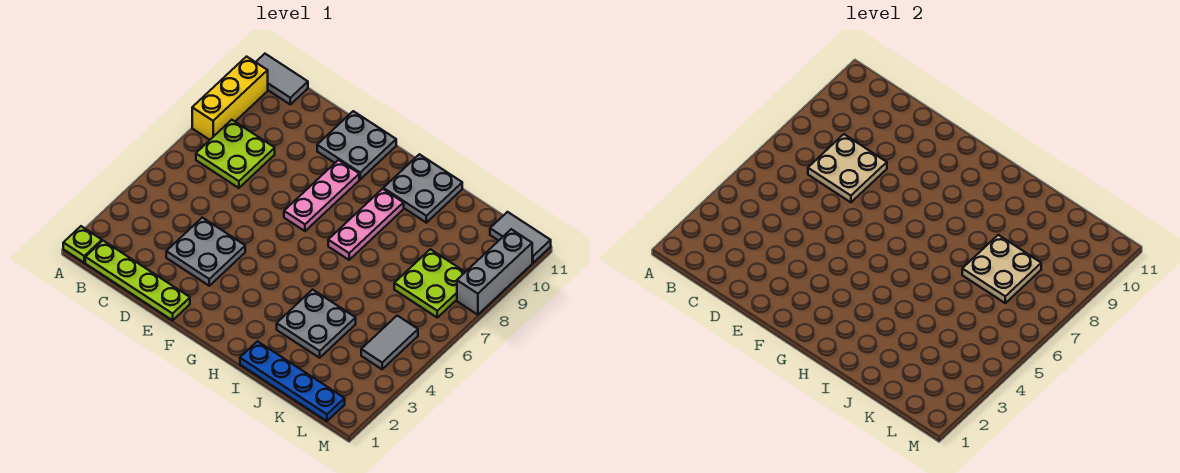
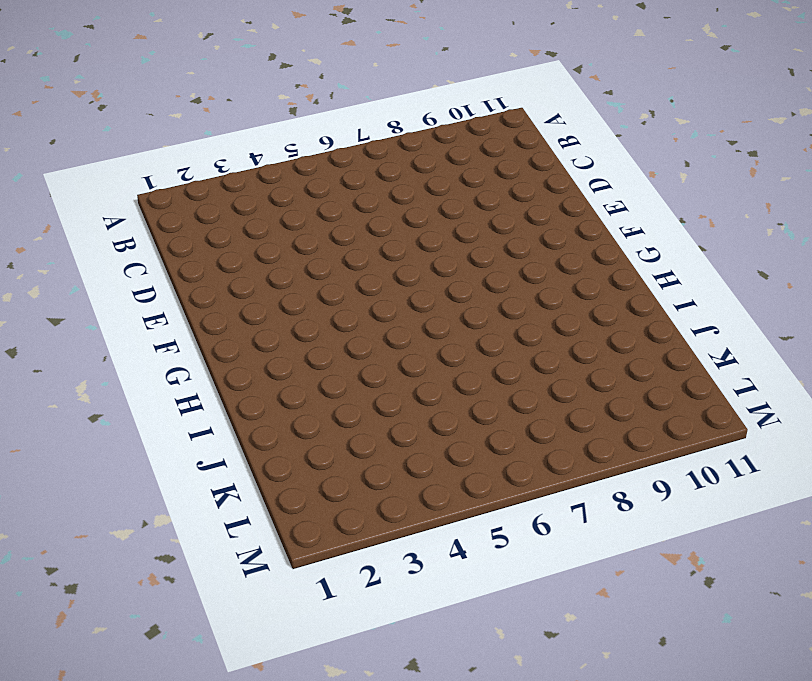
none -> lime plate A1 level 1
none -> yellow brick A8:A10 level 1
none -> grey tile A11:B11 level 1

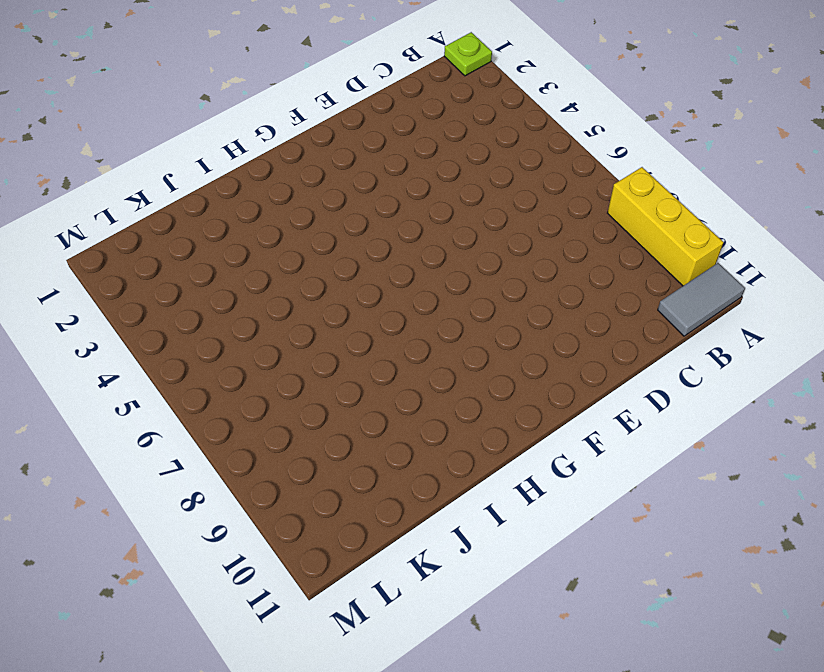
none -> lime plate B1:E1 level 1
none -> lime plate B7:C8 level 1
none -> grey plate D3:E4 level 1

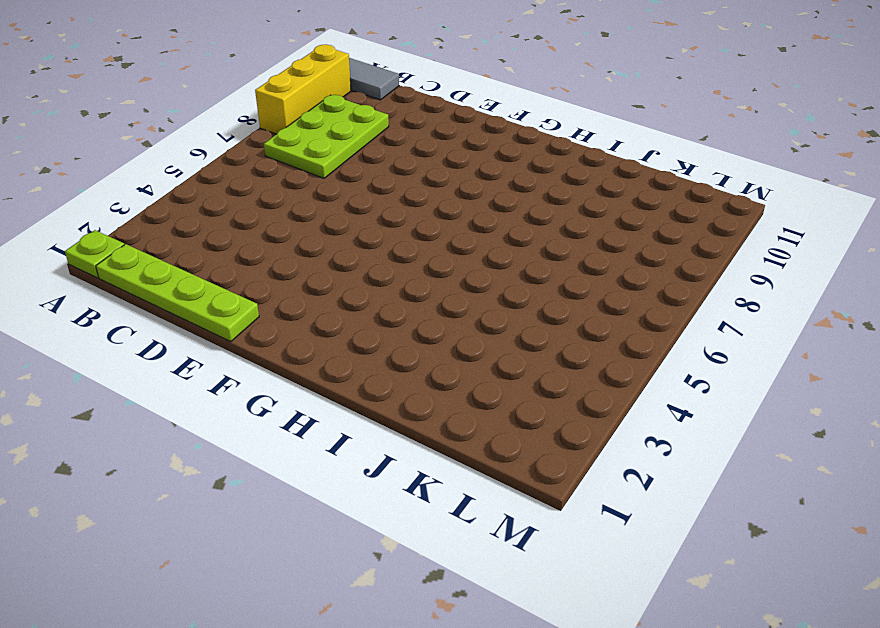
lime plate B7:C9 level 1 -> lime plate B7:C8 level 1
none -> grey plate D3:E4 level 1
none -> grey plate E10:F11 level 1
none -> pink plate F7:F9 level 1

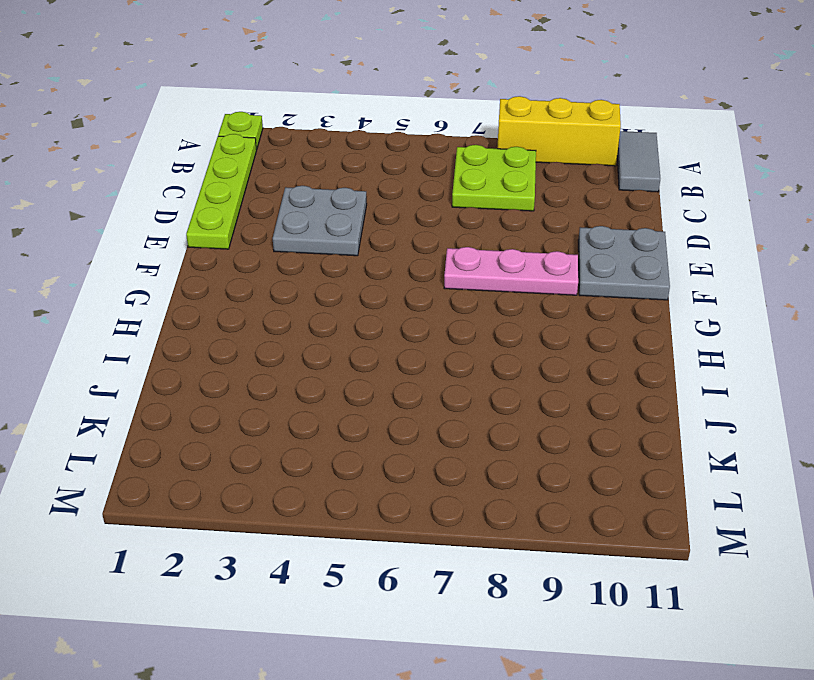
none -> pink plate H7:H9 level 1
none -> grey plate H10:I11 level 1
none -> blue plate I1:L1 level 1

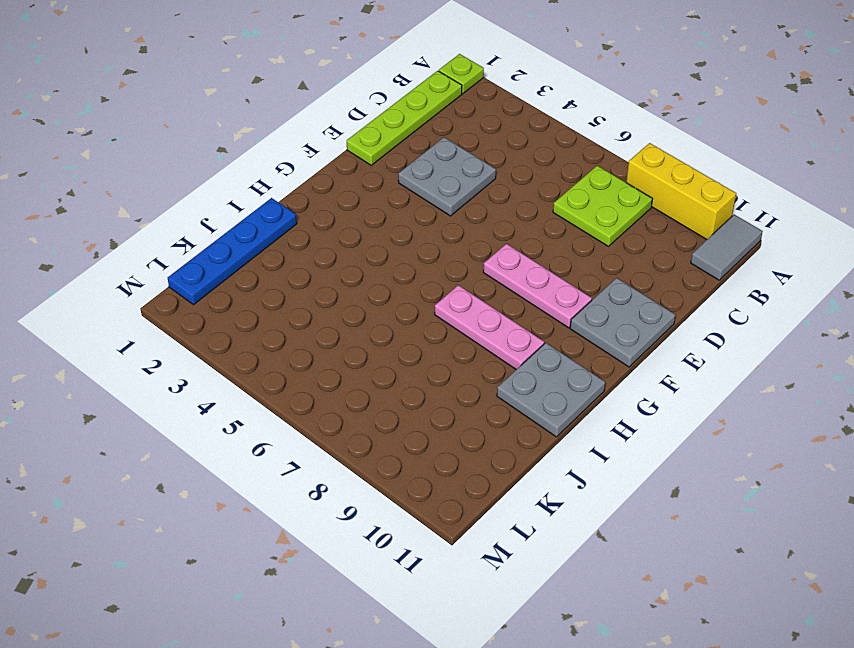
none -> grey plate I3:J4 level 1
none -> lime plate K7:L8 level 1
none -> grey tile L4:L5 level 1

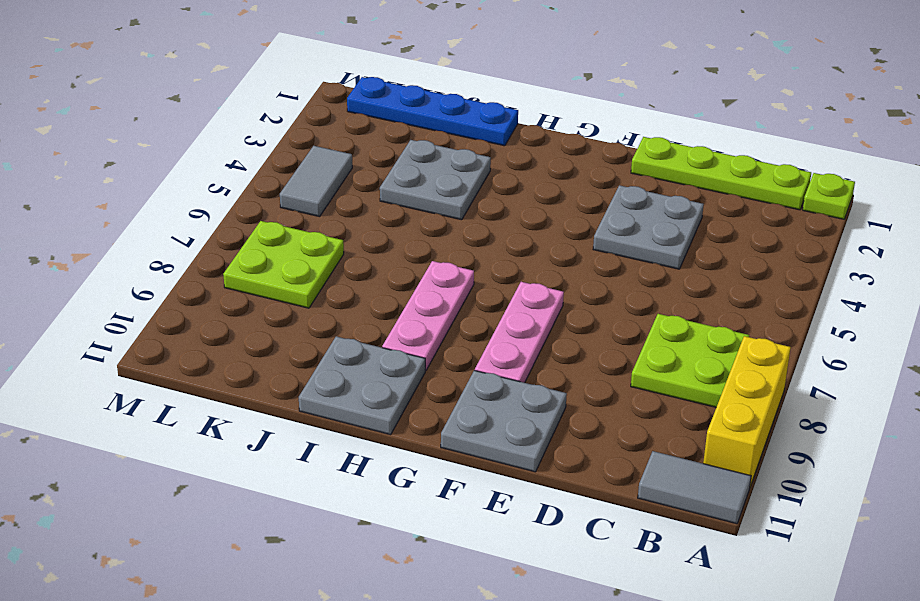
none -> grey tile L11:M11 level 1
none -> grey brick M8:M10 level 1
none -> tan plate C7:D8 level 2

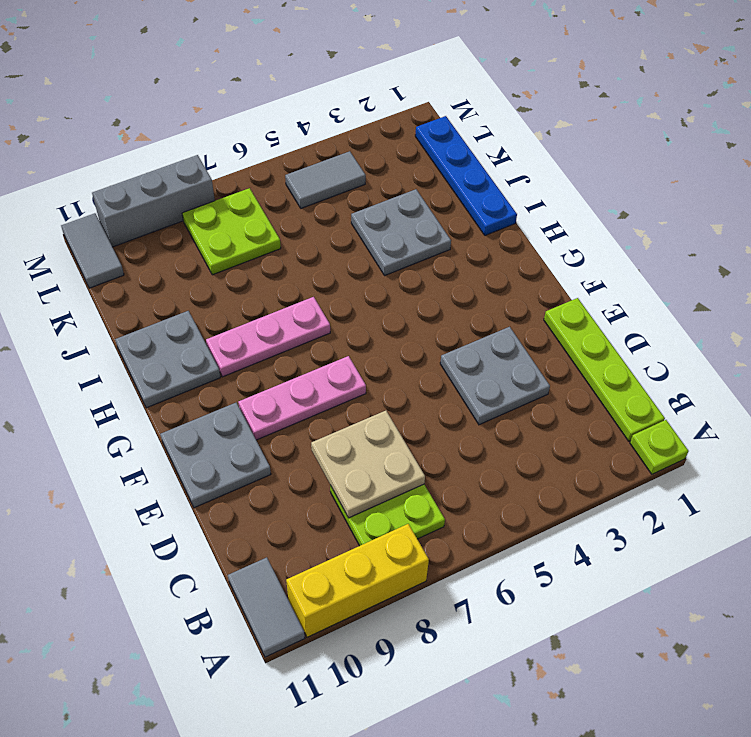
none -> tan plate J7:K8 level 2

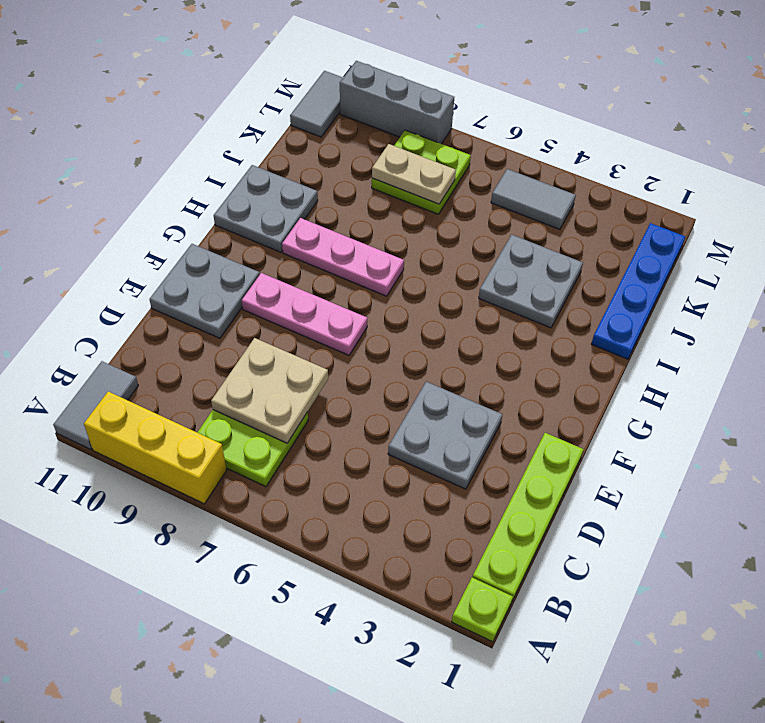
tan plate K7:K8 level 2 -> tan plate J7:K8 level 2

